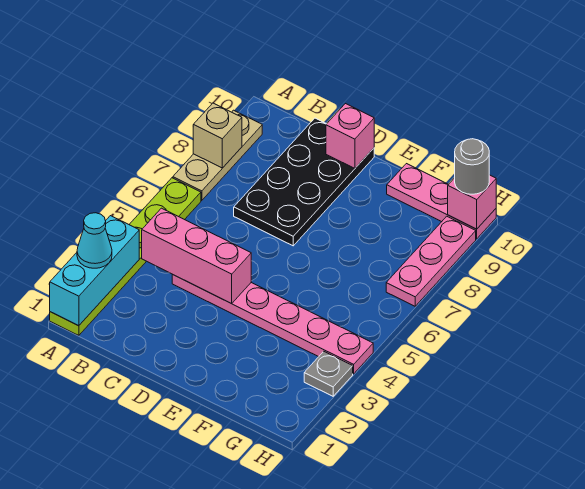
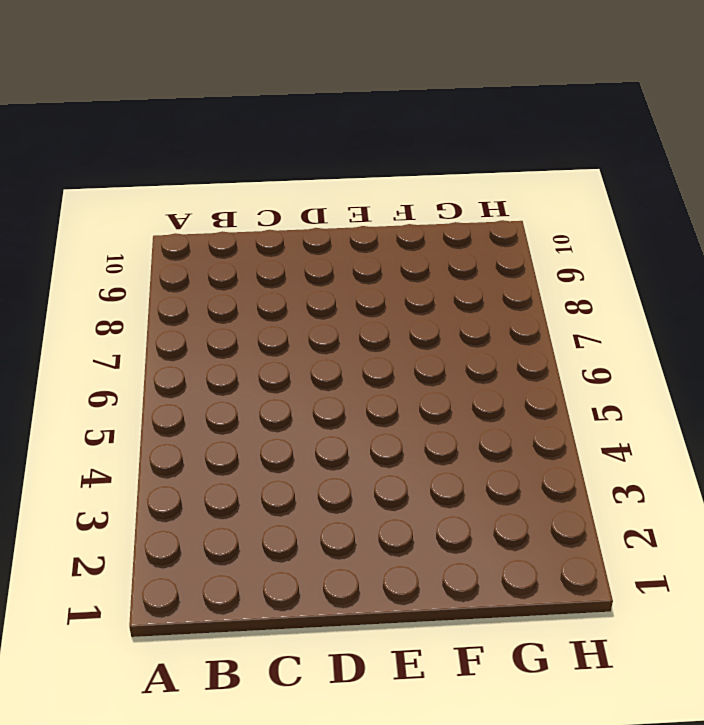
none -> lime plate A1:A6 level 1
none -> tan plate A7:A9 level 1
none -> pink plate C4:H4 level 1

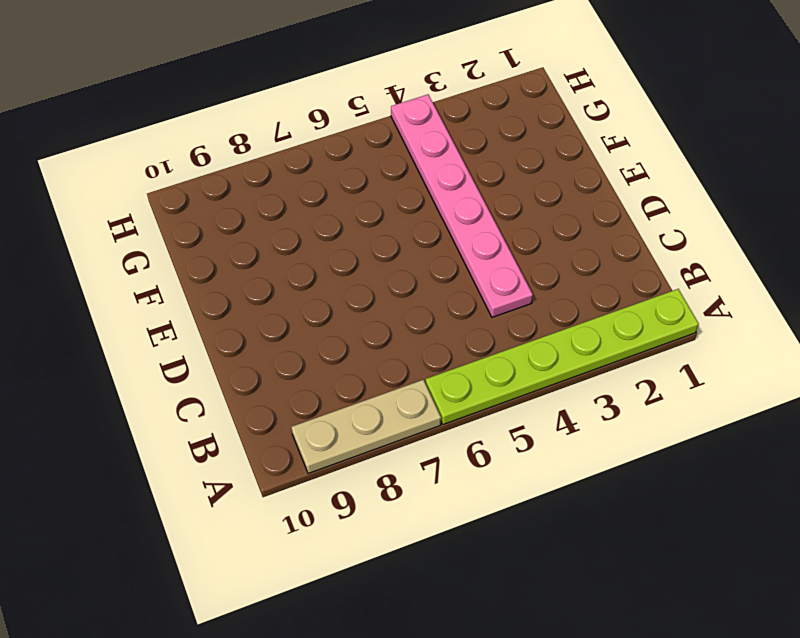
none -> black plate C7:D10 level 1
none -> pink plate F10:H10 level 1
none -> grey plate H3 level 1

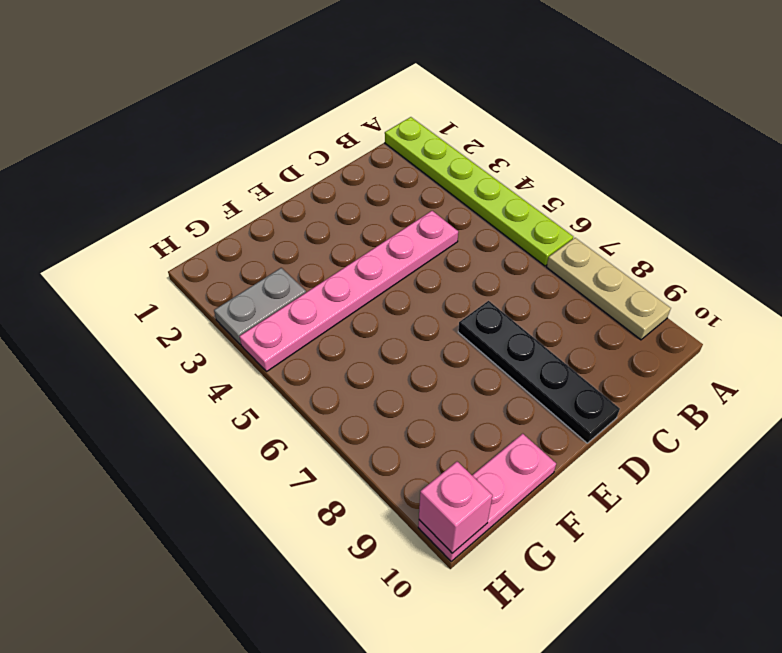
black plate D7:D10 level 1 -> black plate C7:D10 level 1
grey plate G3:H3 level 1 -> grey plate H3 level 1
none -> pink plate H7:H9 level 1
none -> cyan brick A1:A3 level 2
none -> tan brick A8 level 2

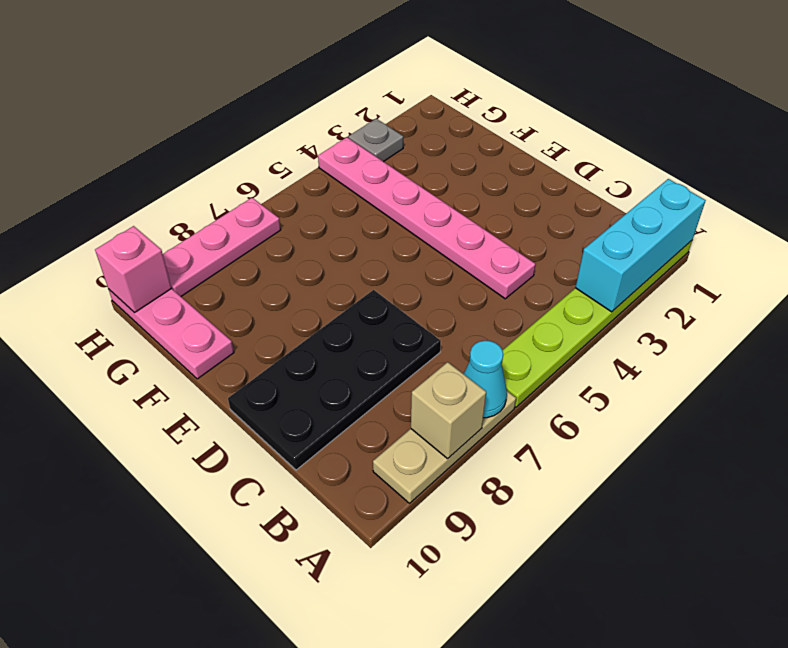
cyan cone A7 level 2 -> cyan cone A2 level 3
none -> pink brick B4:D4 level 2
none -> pink brick D10 level 2
none -> grey round brick H10 level 3

